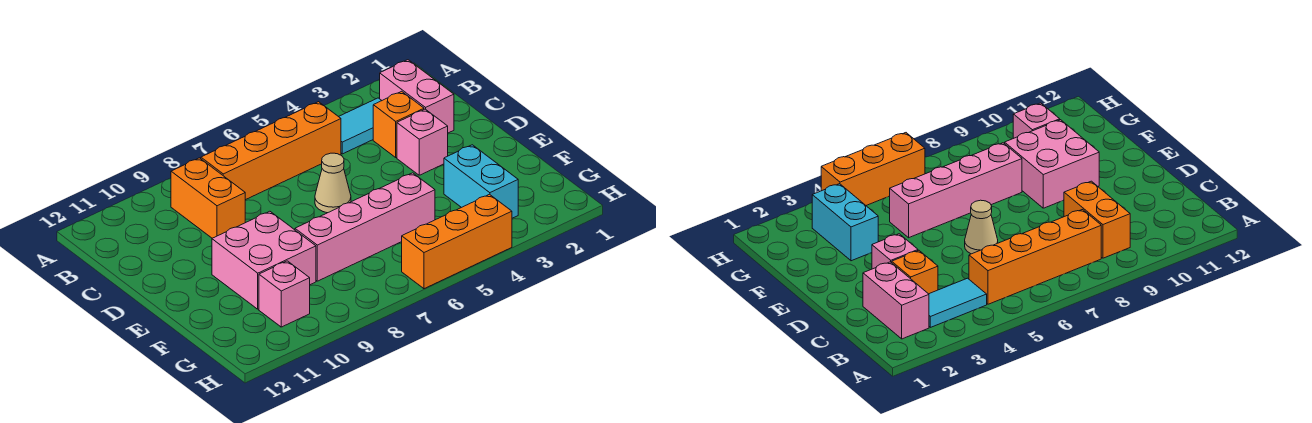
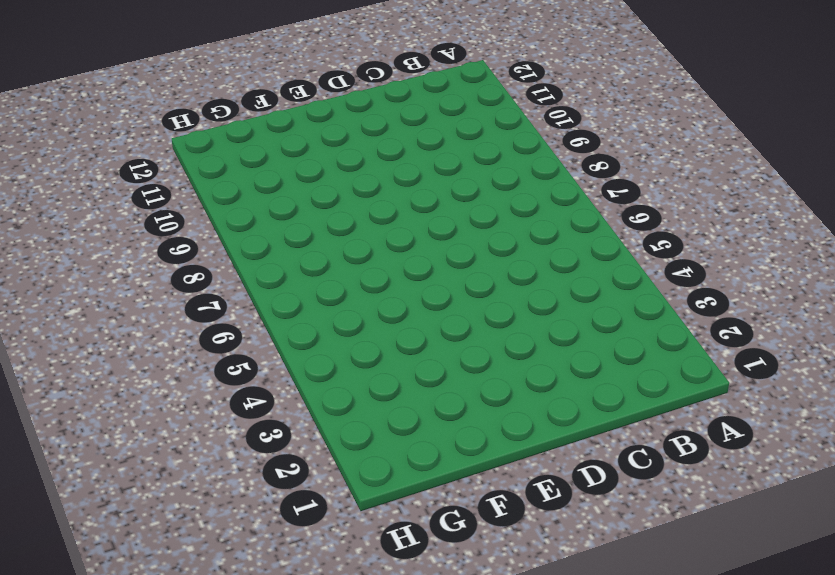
none -> pink brick B2:C2 level 1
none -> cyan tile B3:B4 level 1
none -> orange brick B5:B8 level 1

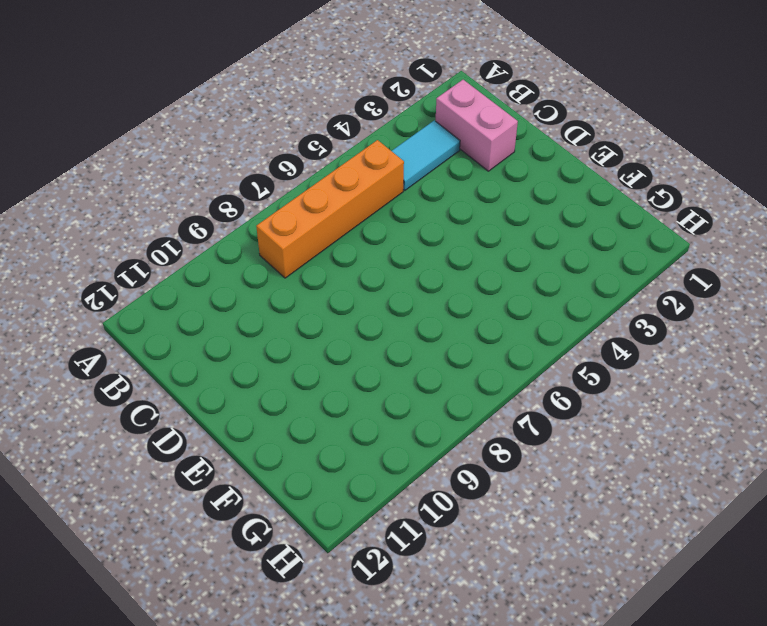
none -> orange brick B9:C9 level 1
none -> orange brick C3 level 1
none -> pink brick D3 level 1

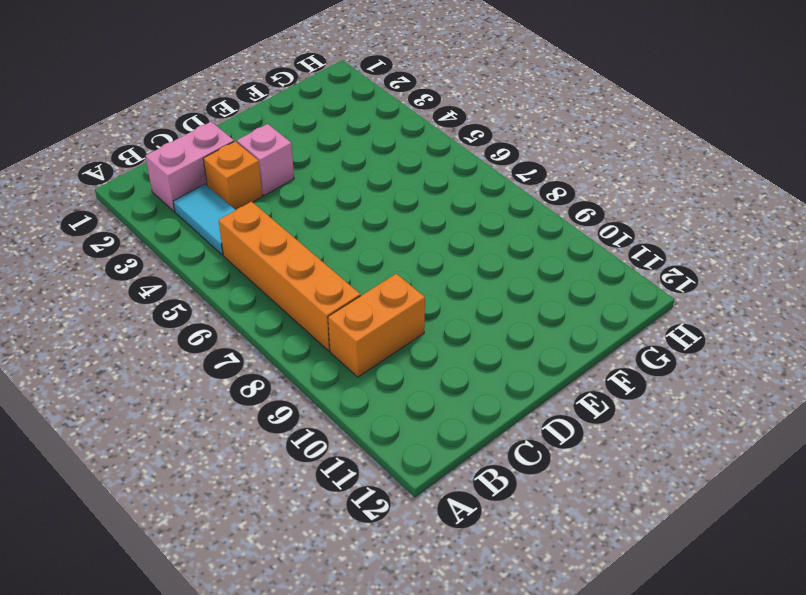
none -> tan cone D6 level 1
none -> pink brick E9:F10 level 1
none -> cyan brick F3:G3 level 1

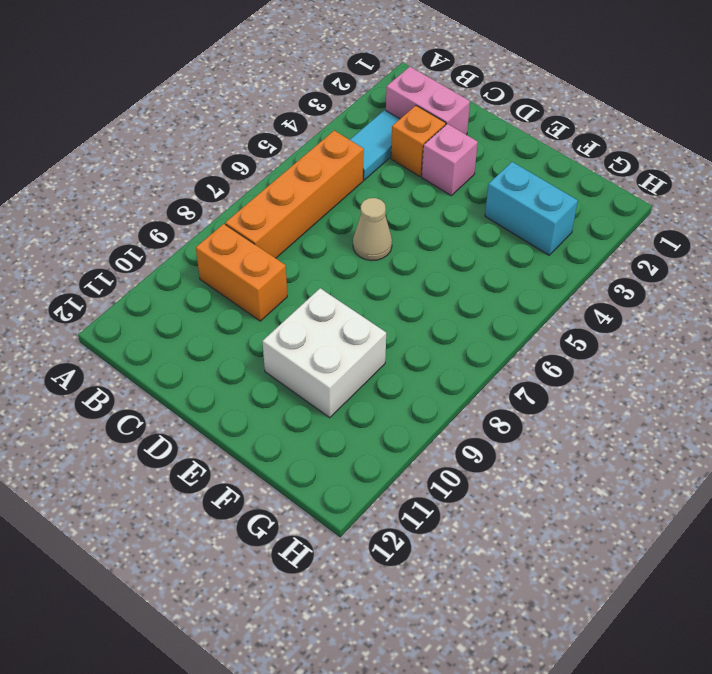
white brick E9:F10 level 1 -> pink brick E9:F10 level 1
none -> pink brick F5:F8 level 1
none -> pink brick G10 level 1
none -> orange brick H4:H6 level 1

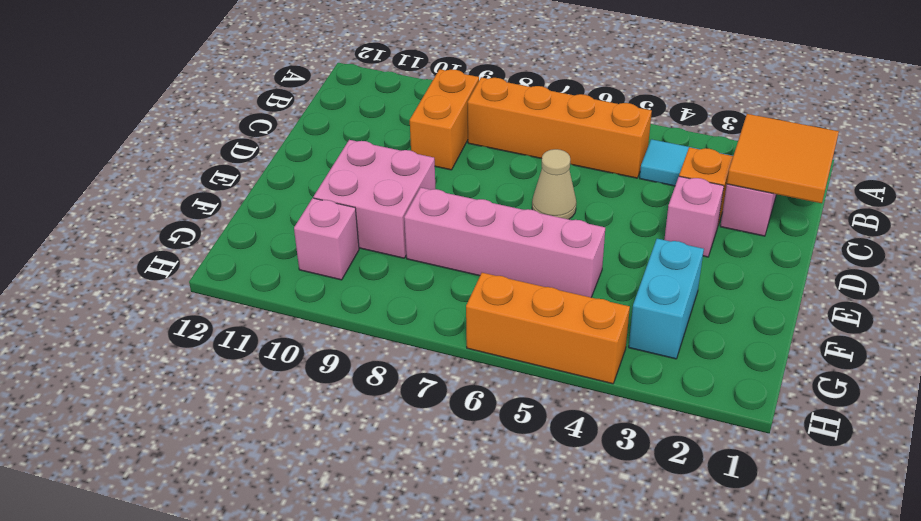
orange tile B1:C2 level 2 -> none

